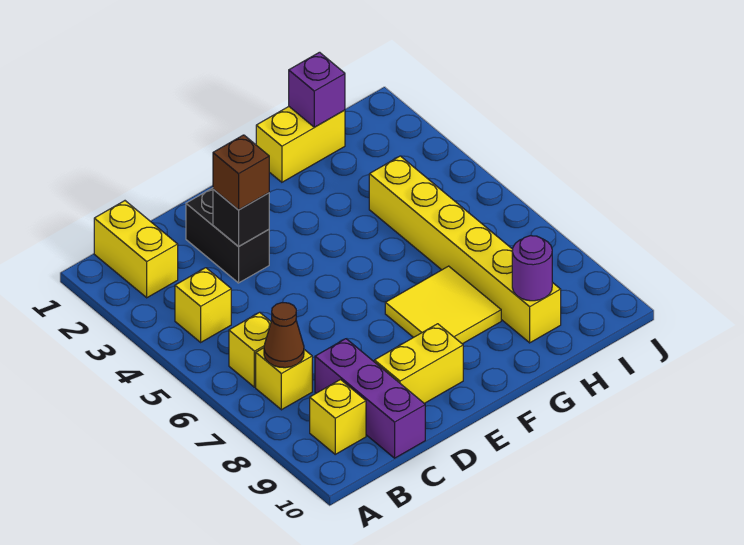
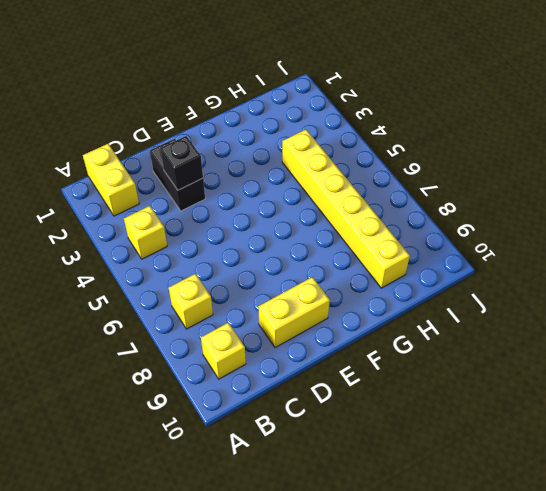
none -> yellow brick B6 level 1
none -> purple brick C8:C10 level 1
none -> yellow tile F7:G8 level 1

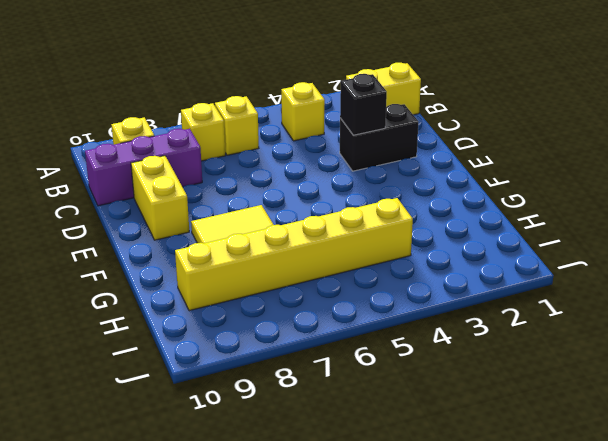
none -> yellow brick G1:H1 level 1
none -> brown cone B7 level 2
none -> purple brick H1 level 2

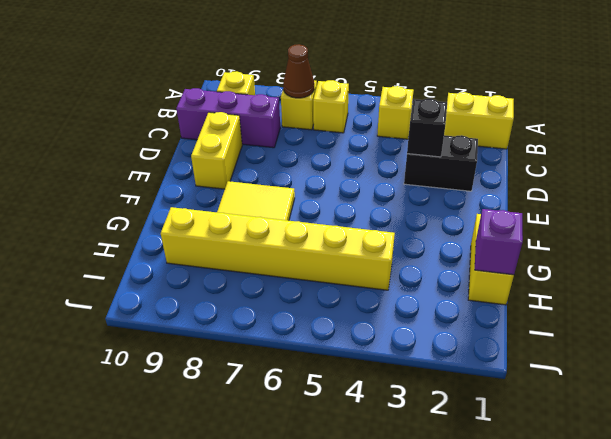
none -> purple round brick H9 level 2
none -> brown brick D3 level 3

